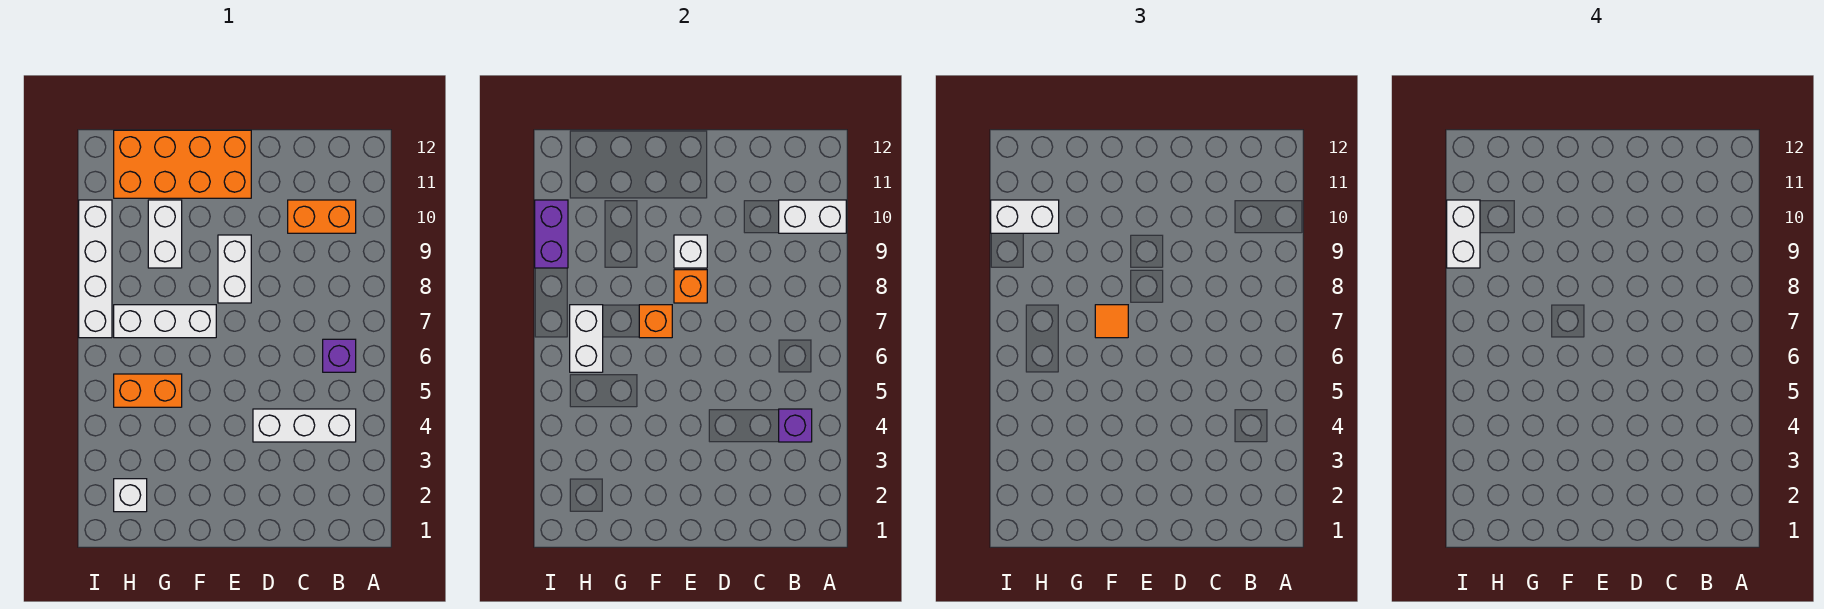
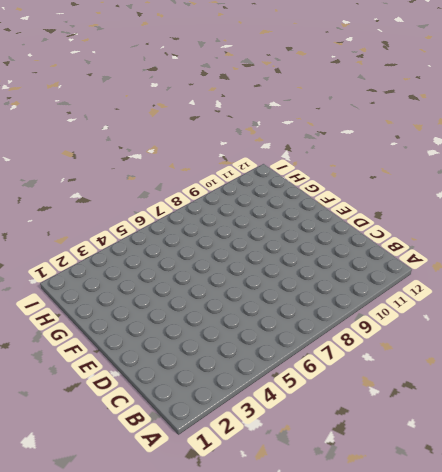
none -> white brick B4:D4 level 1
none -> purple brick B6 level 1
none -> orange brick B10:C10 level 1

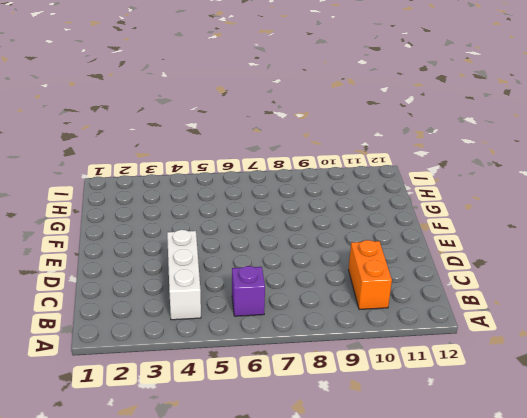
none -> white brick E8:E9 level 1
none -> orange brick E11:H12 level 1
none -> white brick F7:H7 level 1

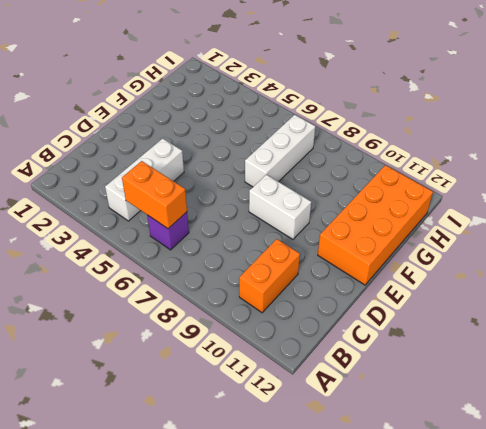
orange brick B5:B6 level 2 -> orange brick G5:H5 level 1
none -> white brick G9:G10 level 1
none -> white brick H2 level 1
none -> white brick I7:I10 level 1

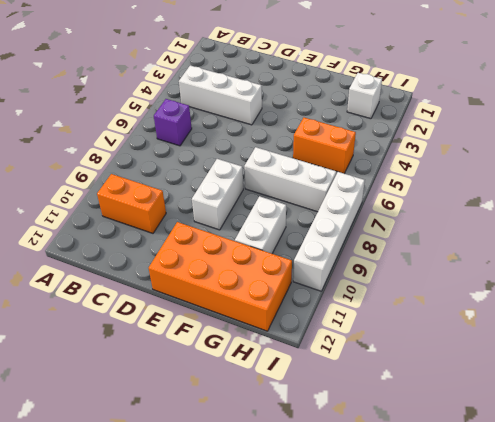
none -> white brick A10:B10 level 2
none -> purple brick B4 level 2
none -> orange brick E8 level 2

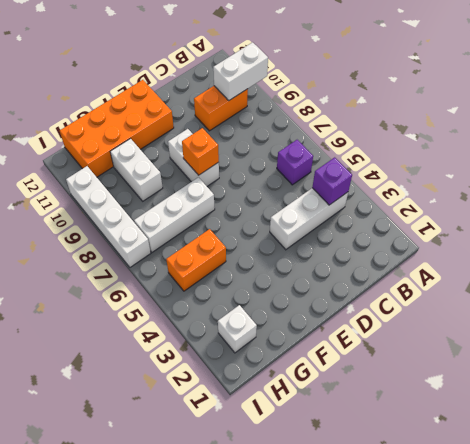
none -> white brick E9 level 2
none -> orange brick F7 level 2
none -> white brick H6:H7 level 2

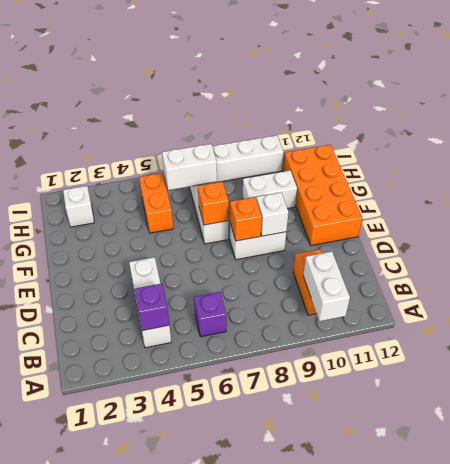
none -> purple brick I9:I10 level 2
none -> orange tile F7 level 3
none -> white brick H10:I10 level 3

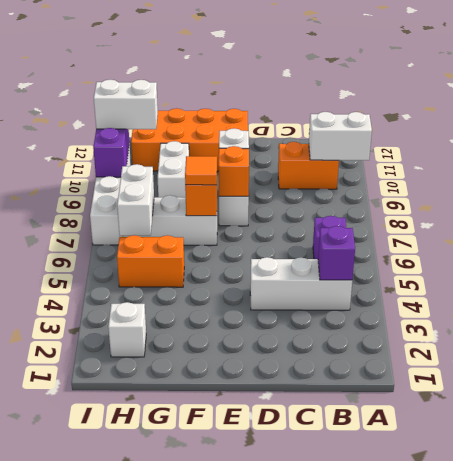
none -> white brick I9:I10 level 4

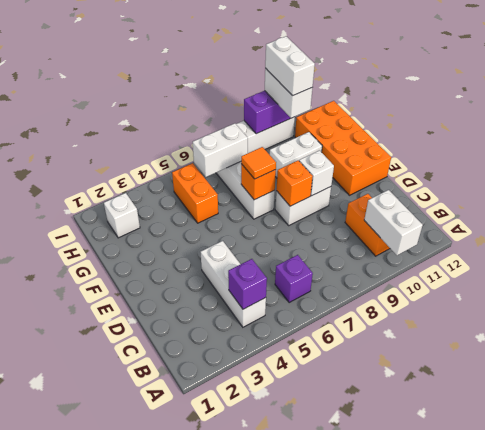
white brick H10:I10 level 4 -> white brick I9:I10 level 4

